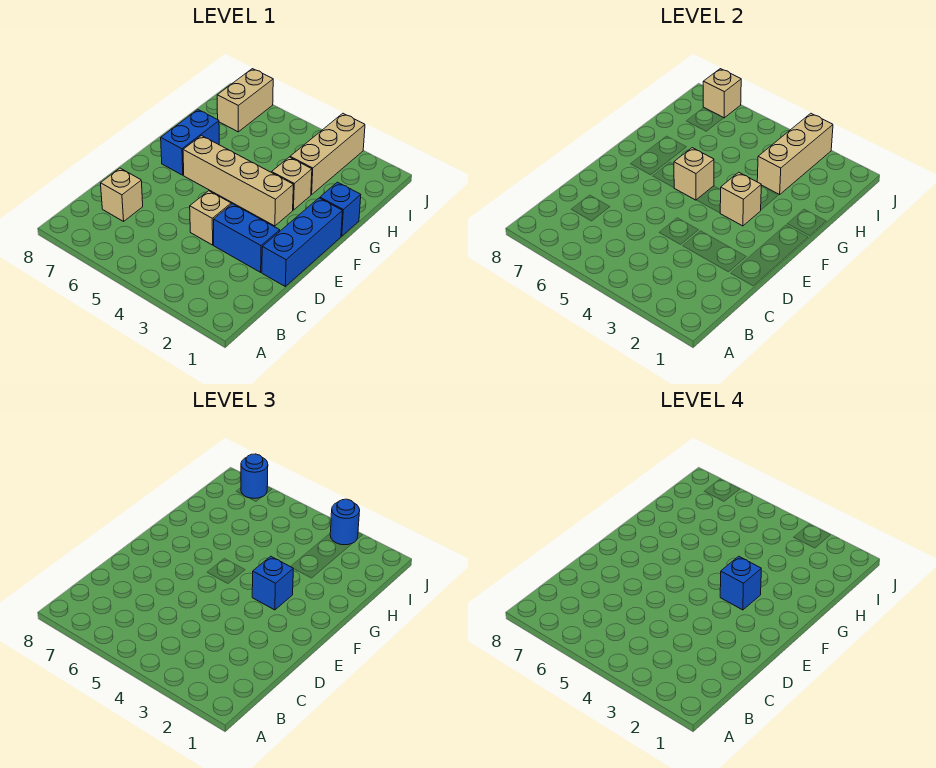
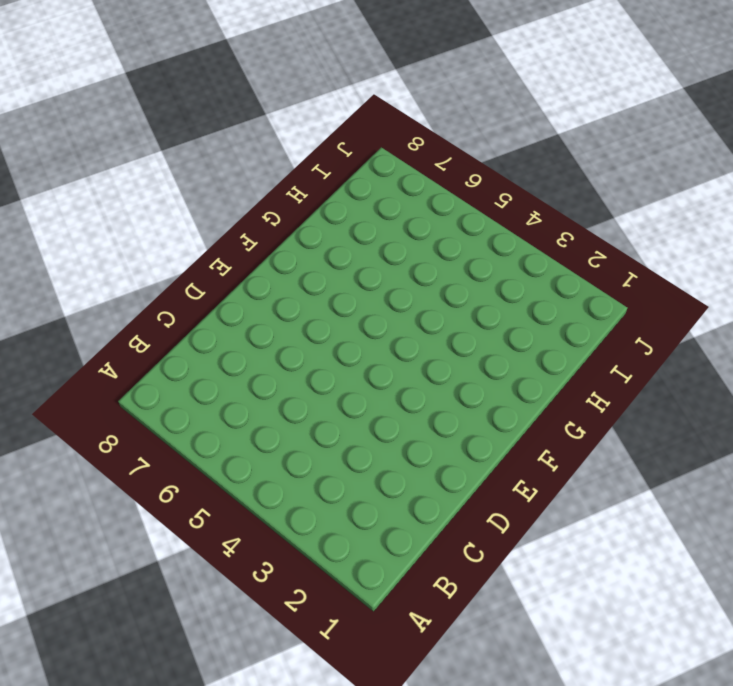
none -> tan brick C7 level 1
none -> blue brick D1:F1 level 1
none -> blue brick D2:D3 level 1

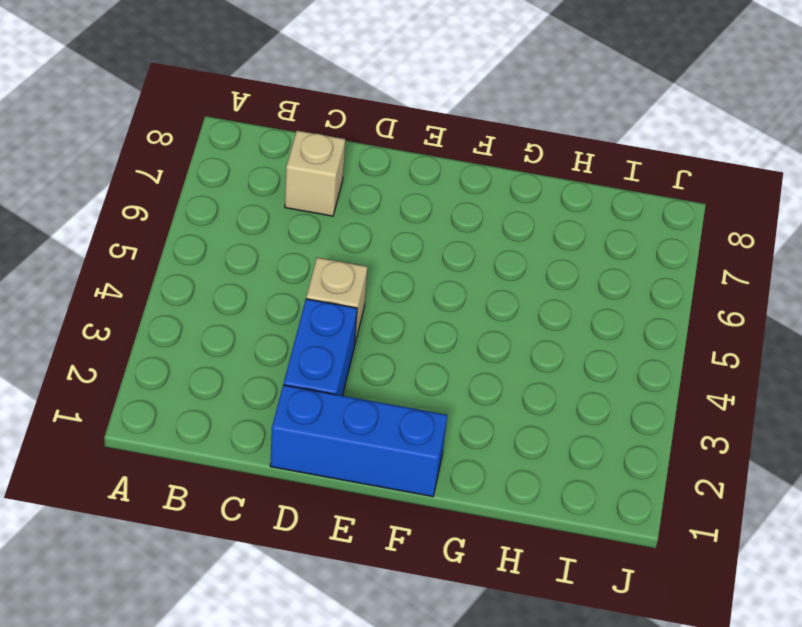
none -> tan brick F3:F6 level 1
none -> blue brick F7:G7 level 1
none -> blue brick G1 level 1

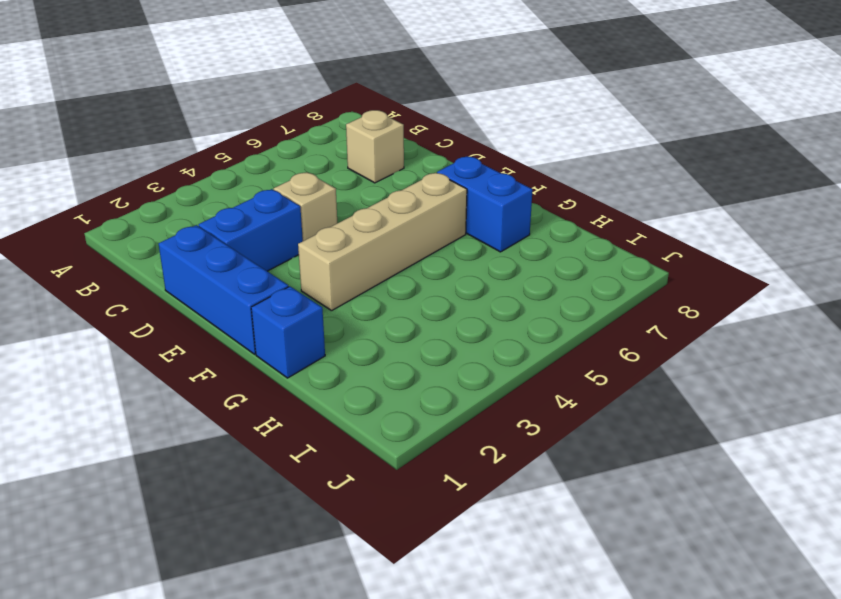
none -> tan brick G3 level 1
none -> tan brick H3:J3 level 1
none -> tan brick I7:J7 level 1

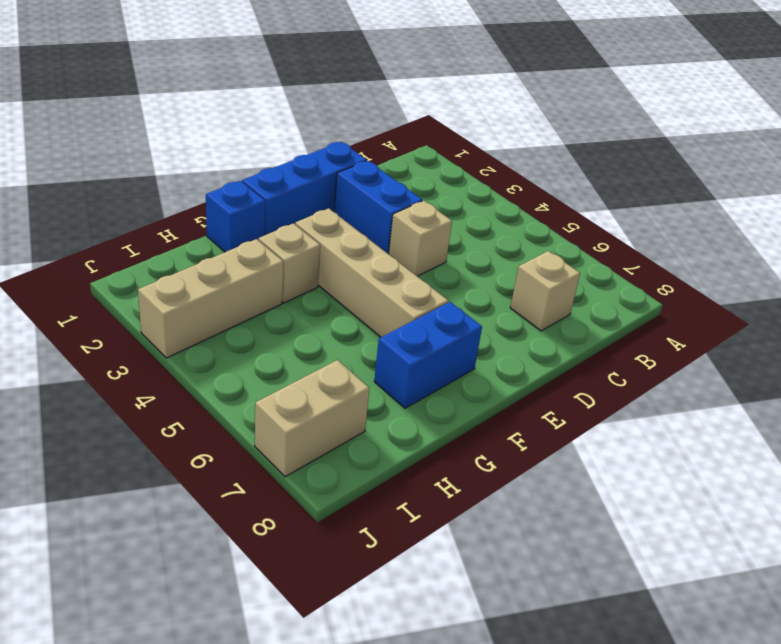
none -> tan brick F3 level 2
none -> tan brick F5 level 2
none -> tan brick H3:J3 level 2

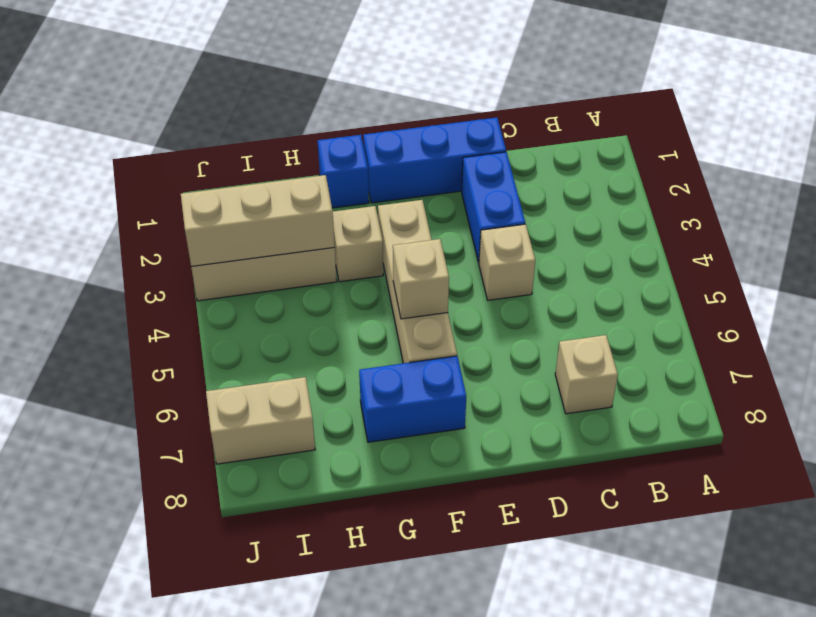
none -> tan brick F3 level 2
none -> tan brick J7 level 2
none -> blue brick F3 level 3

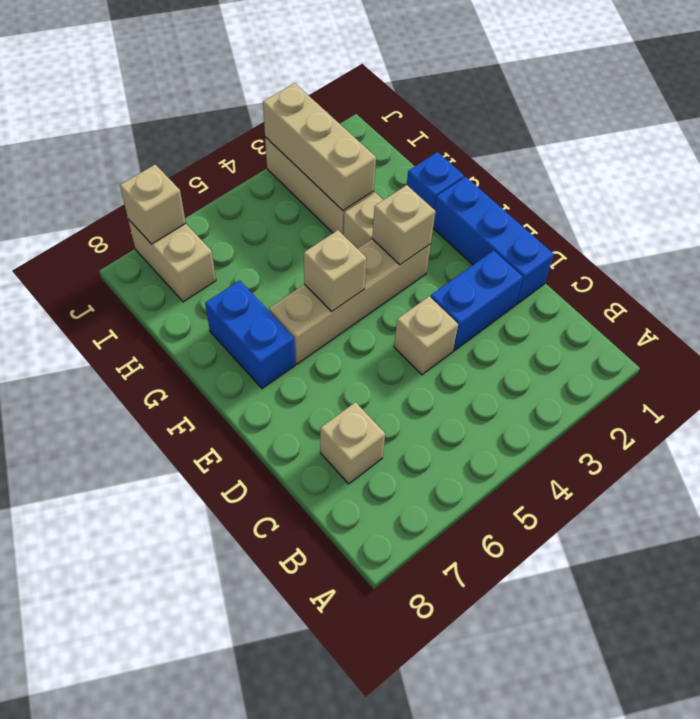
none -> blue brick F3 level 3
none -> blue round brick J3 level 3
none -> blue round brick J7 level 3

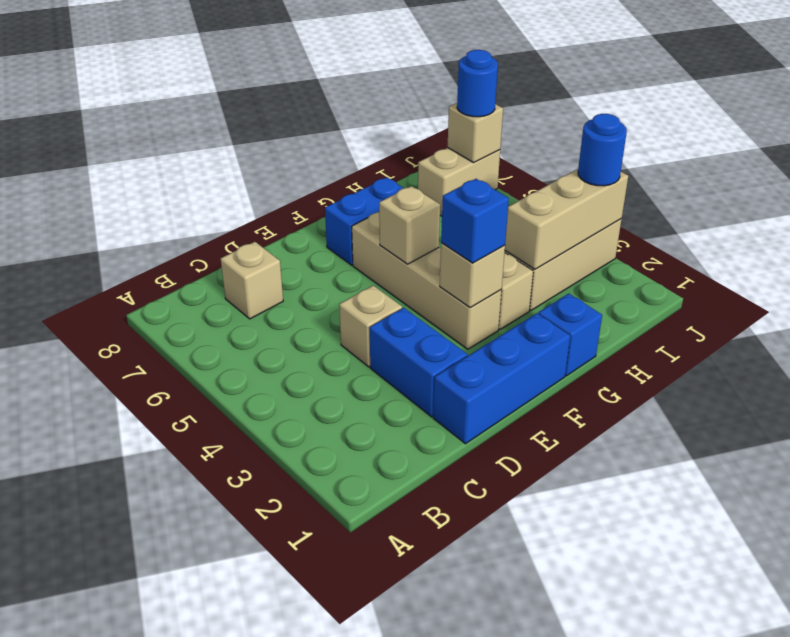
none -> blue brick F3 level 4

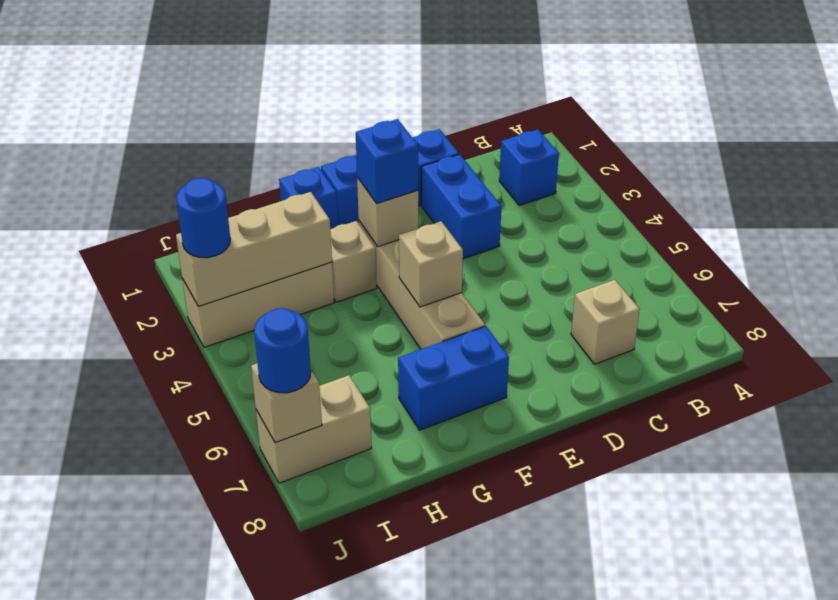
blue brick B2 level 1 -> blue brick F3 level 4
none -> tan brick D4 level 1

